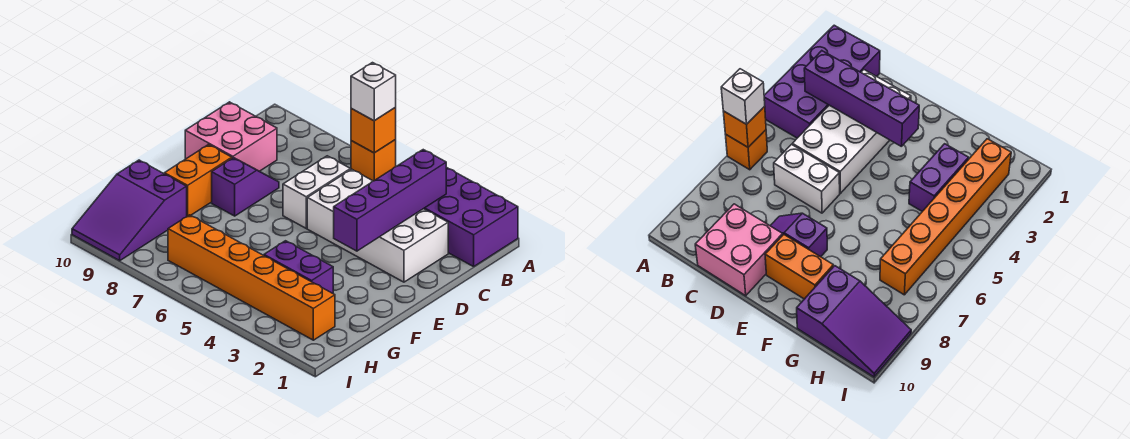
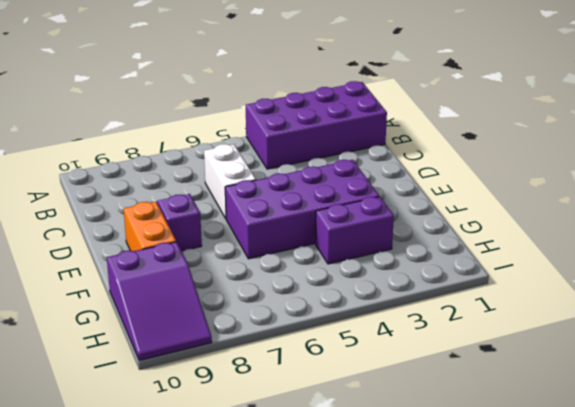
purple brick E3:F6 level 1 -> none
none -> orange brick A6 level 1
none -> white brick C2:D5 level 1
none -> pink brick C9:D10 level 1

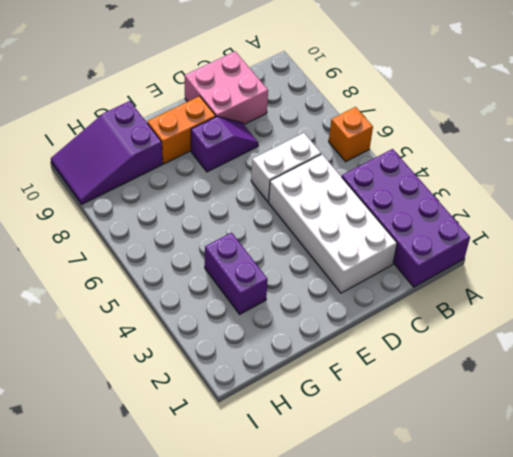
none -> orange brick H2:H7 level 1
none -> orange brick A6 level 2
none -> purple brick B3:E3 level 2

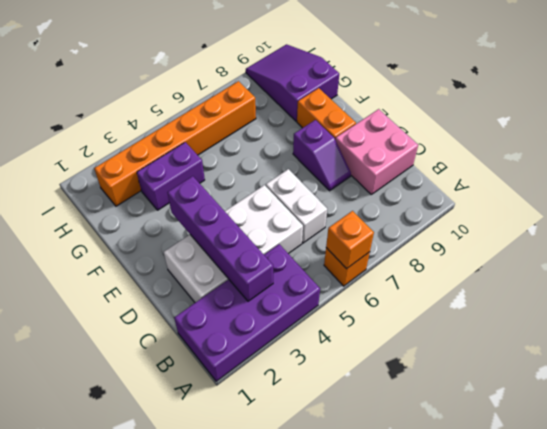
none -> white brick A6 level 3

